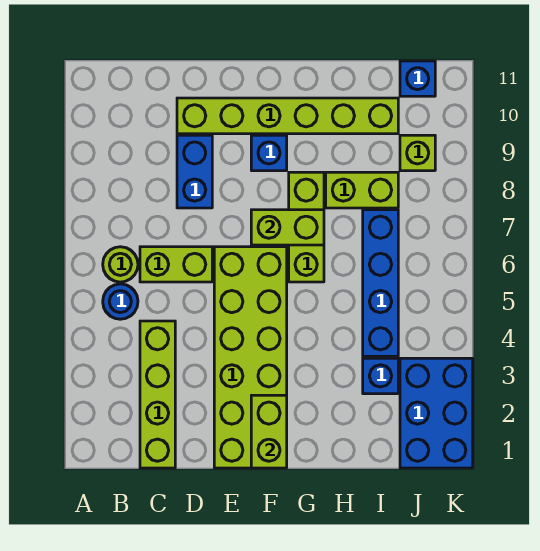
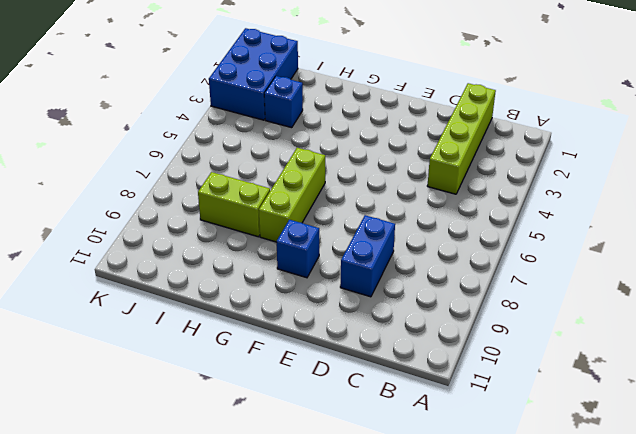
none -> blue round brick B5 level 1
none -> lime round brick B6 level 1
none -> lime brick C6:D6 level 1

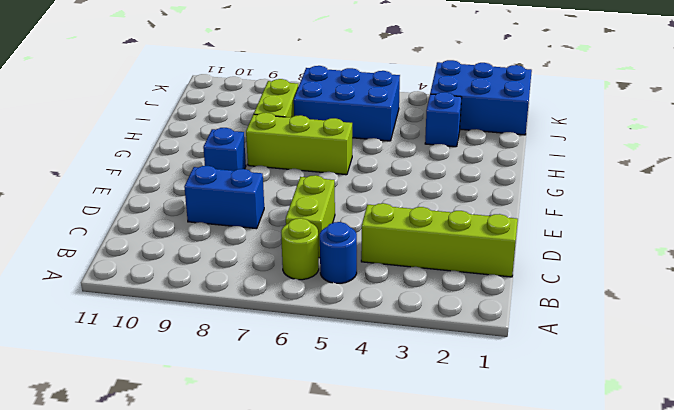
blue brick I5:J7 level 1 -> blue brick I4:I7 level 1
none -> lime brick D10:I10 level 1
none -> lime brick E1:F6 level 1
none -> lime brick J9 level 1

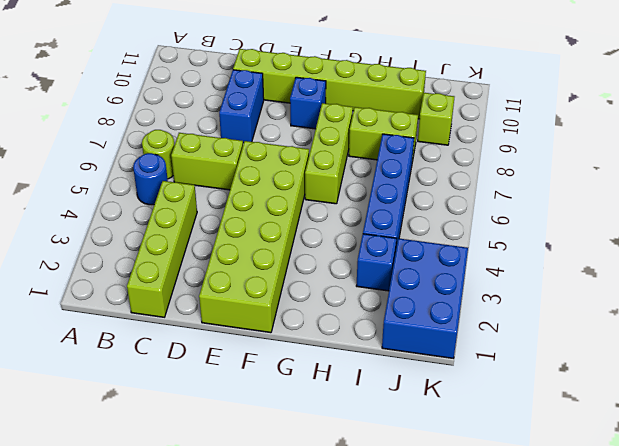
none -> blue brick J11 level 1
none -> lime brick F1:F2 level 2
none -> lime brick F7:G7 level 2

